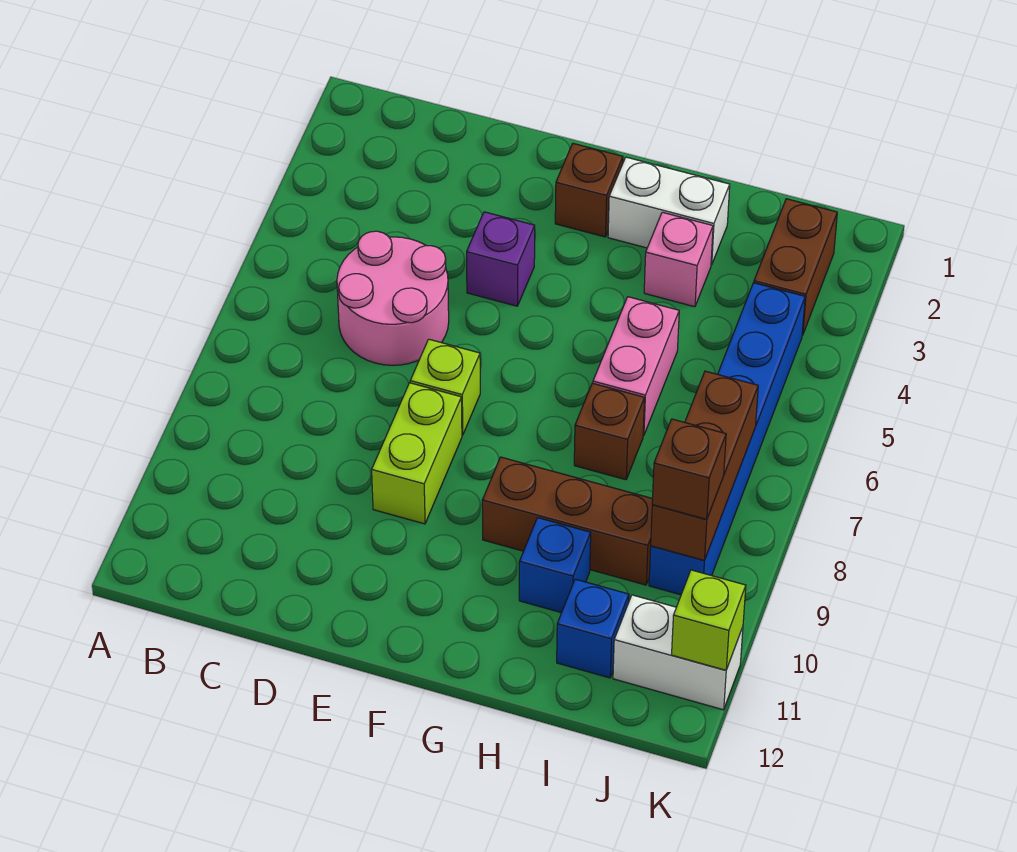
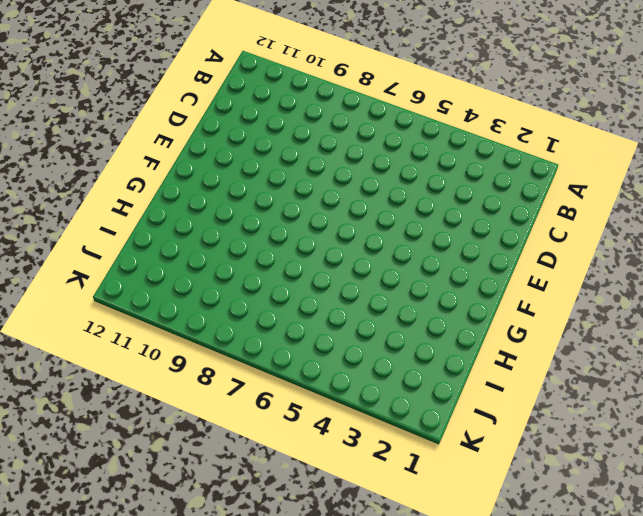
none -> pink round brick C5:D6 level 1
none -> purple brick E4 level 1
none -> lime brick E7 level 1

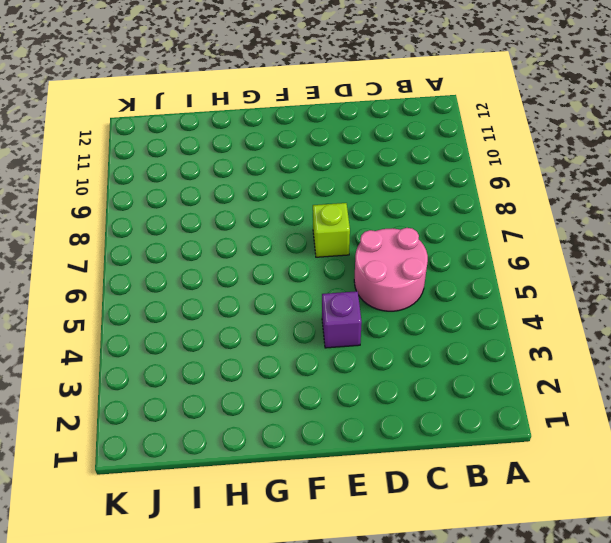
none -> lime brick E8:E9 level 1
none -> brown brick F2 level 1
none -> white brick G2:H2 level 1

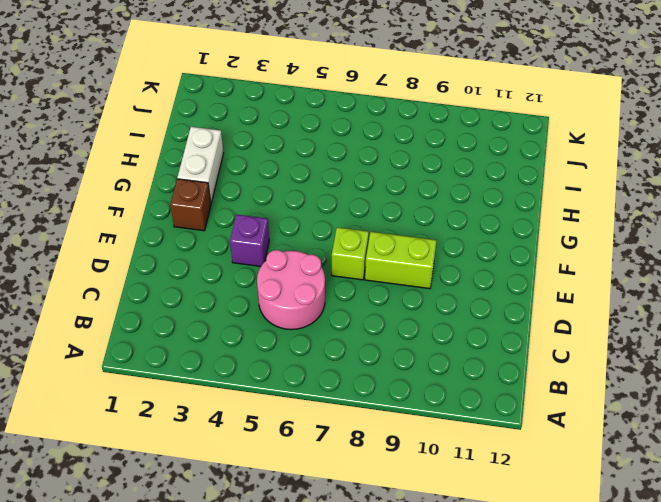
none -> brown brick G9:I9 level 1
none -> pink brick H3 level 1
none -> pink brick H5:H6 level 1

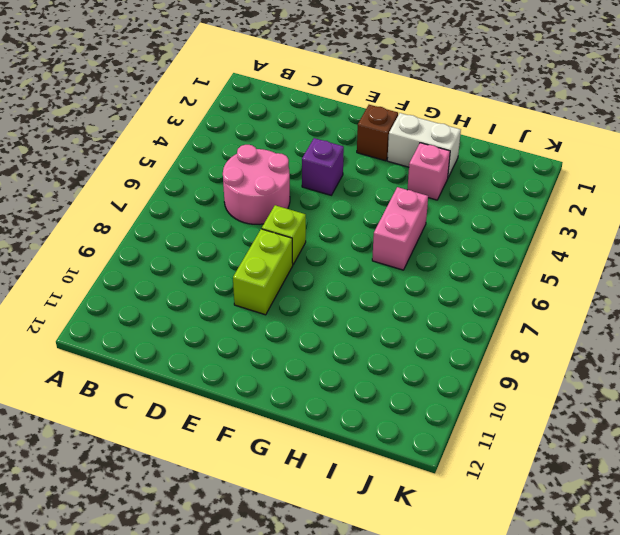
none -> brown brick G9:I9 level 1
none -> brown brick H7 level 1
none -> blue brick H10 level 1

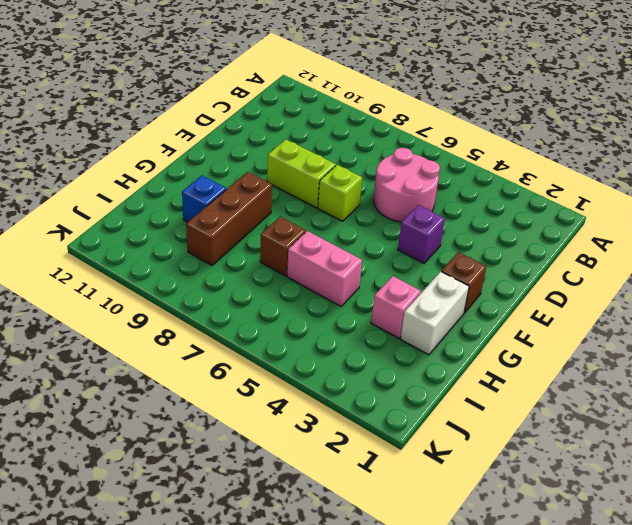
none -> blue brick I11 level 1
none -> brown brick J2:J3 level 1
none -> blue brick J4:J9 level 1

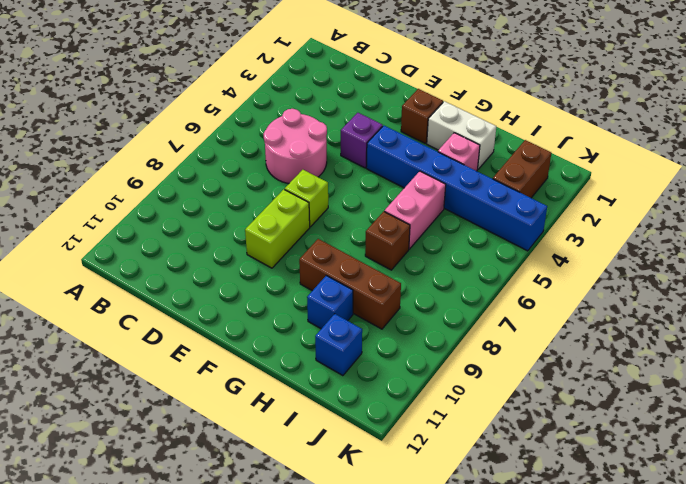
blue brick F4:K4 level 1 -> blue brick J4:J9 level 1
none -> white brick J11:K11 level 1
none -> brown brick J7:J9 level 2
none -> lime brick K11 level 2

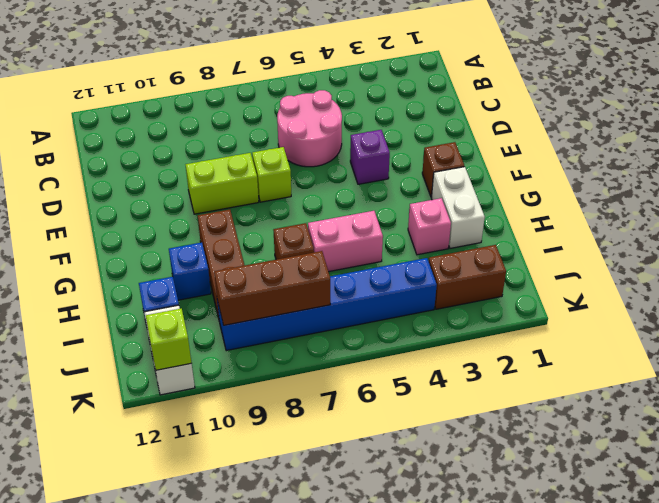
none -> brown brick J9 level 3

